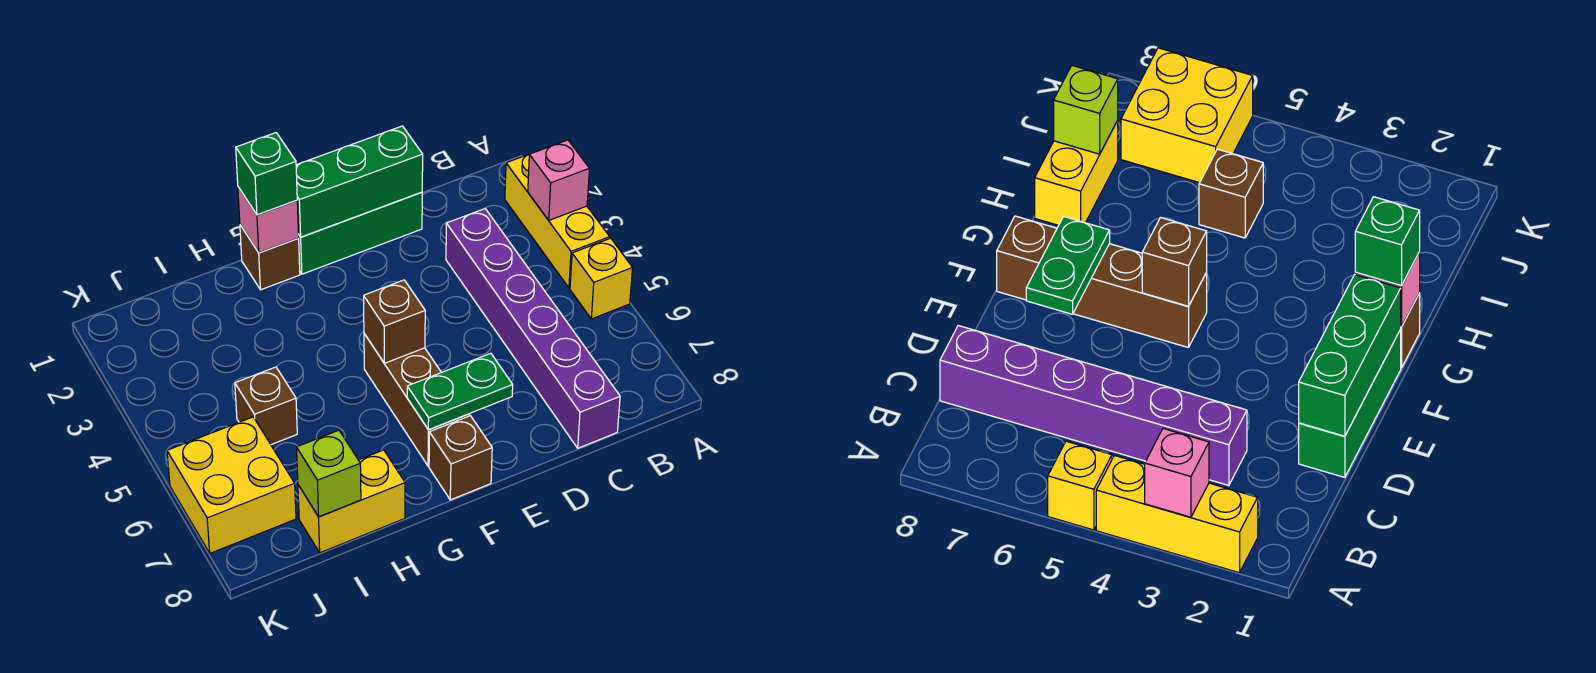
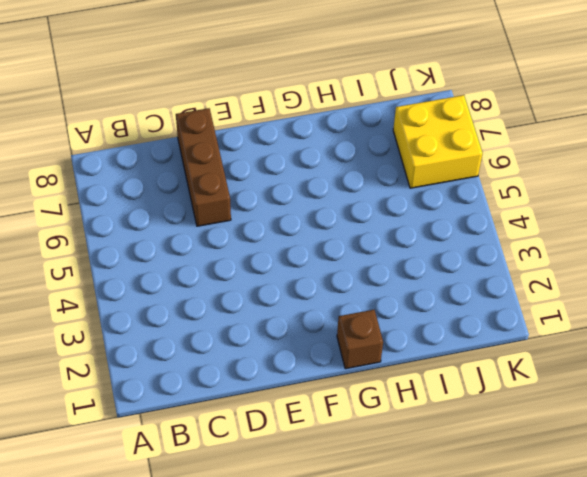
brown brick D6:D8 level 1 -> brown brick F5:F7 level 1
none -> yellow brick A2:A4 level 1
none -> yellow brick A5 level 1
none -> purple brick C3:C8 level 1

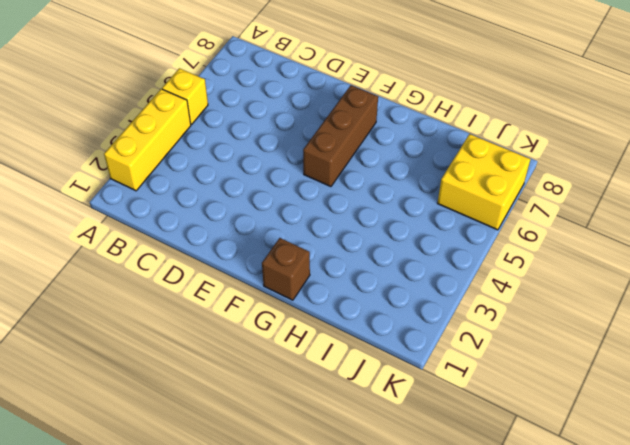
none -> purple brick C3:C8 level 1
none -> green brick D1:F1 level 1
none -> brown brick F8 level 1

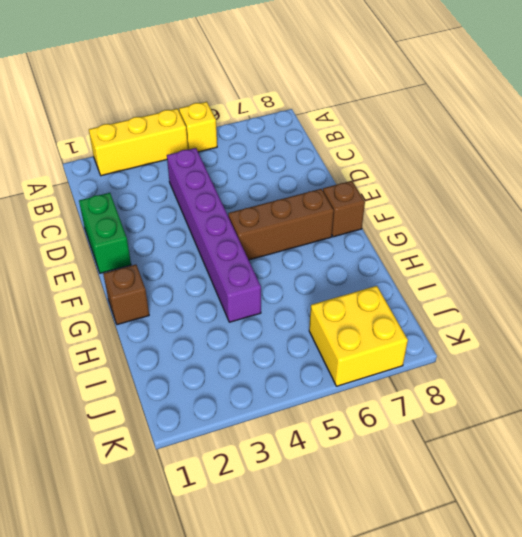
purple brick C4:H4 level 1 -> purple brick C3:C8 level 1
green brick D1:E1 level 1 -> green brick D1:F1 level 1
none -> yellow brick H8:I8 level 1
none -> brown brick I5 level 1
none -> pink brick A3 level 2

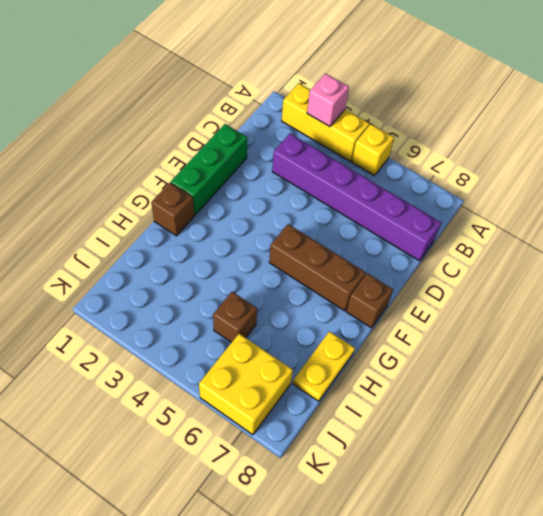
yellow plate H8:I8 level 1 -> yellow brick H8:I8 level 1
none -> green brick D1:F1 level 2
none -> green plate E7:F7 level 2
none -> brown brick F5 level 2

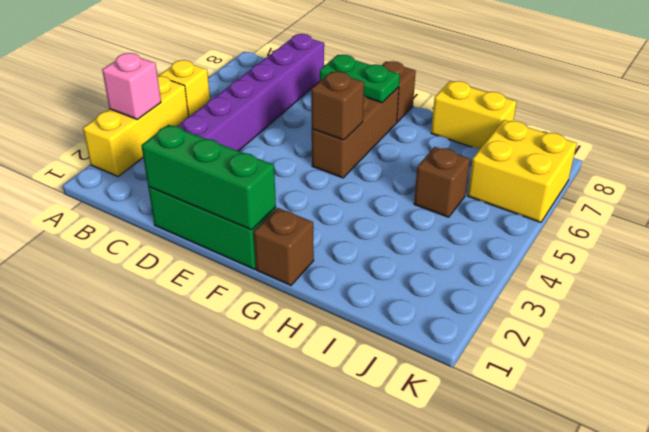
none -> pink brick G1 level 2
none -> lime brick I8 level 2
none -> green brick G1 level 3

